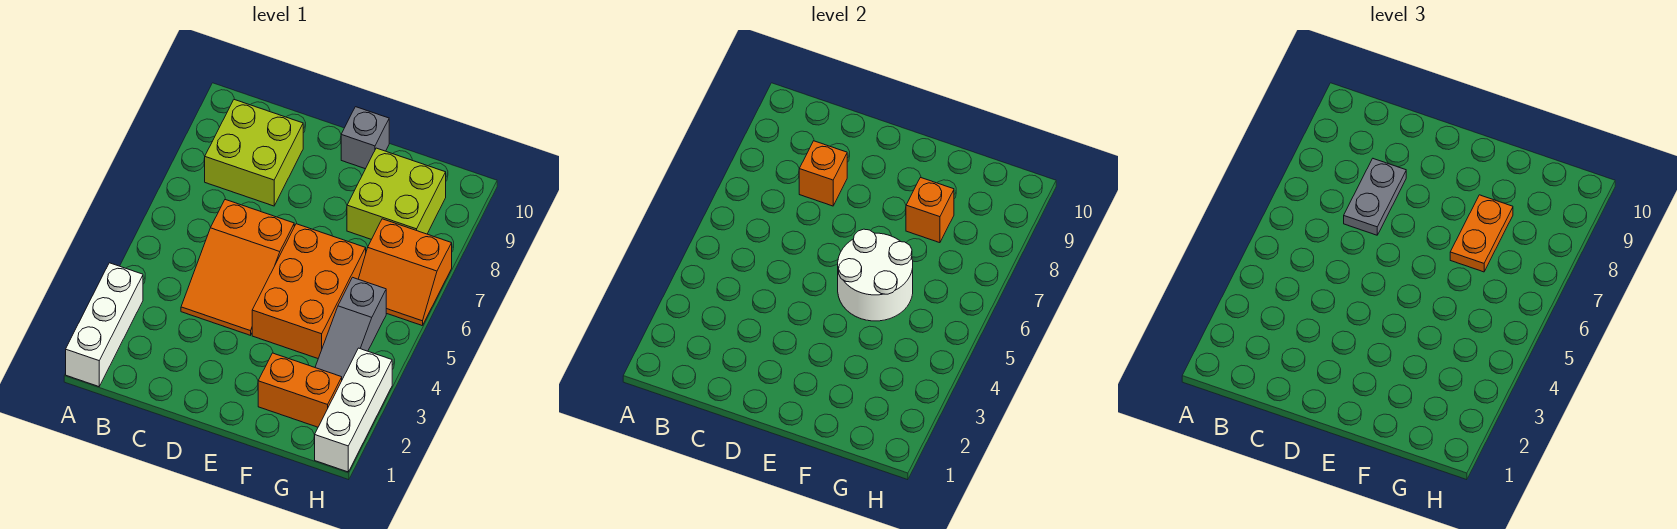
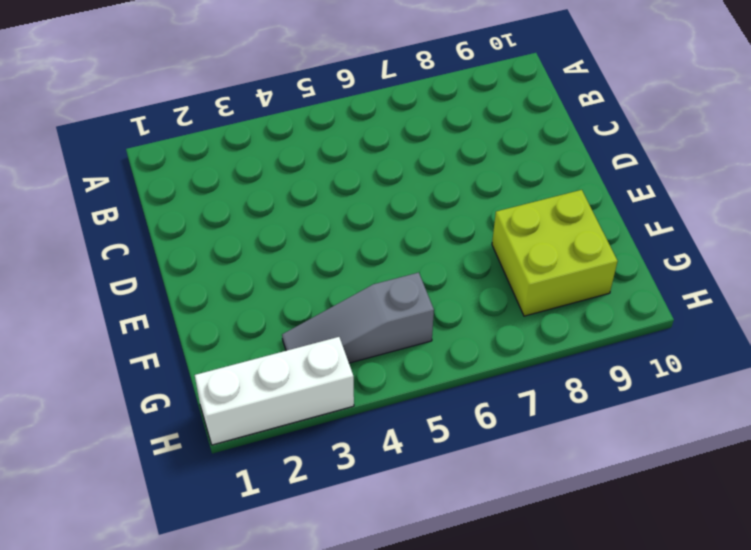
none -> white brick A1:A3 level 1
none -> lime brick B8:C9 level 1
none -> orange slope C4:D6 level 1 top 6

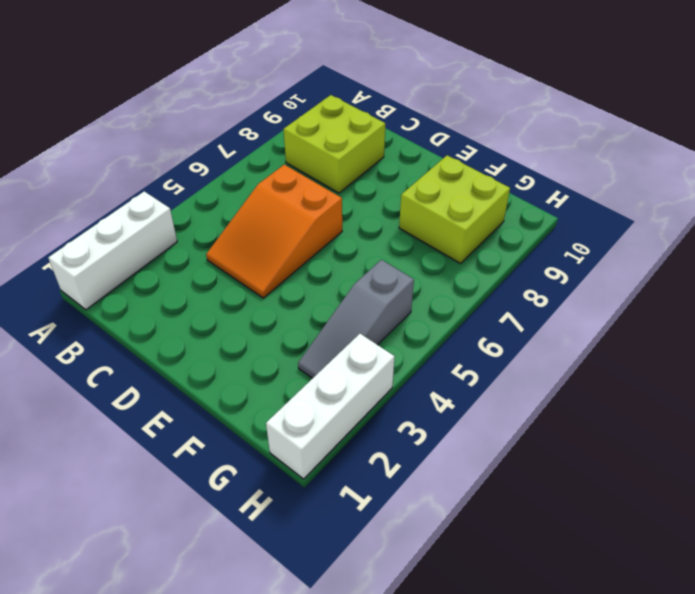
none -> orange brick E4:F6 level 1
none -> grey brick E10 level 1
none -> orange brick F2:G2 level 1

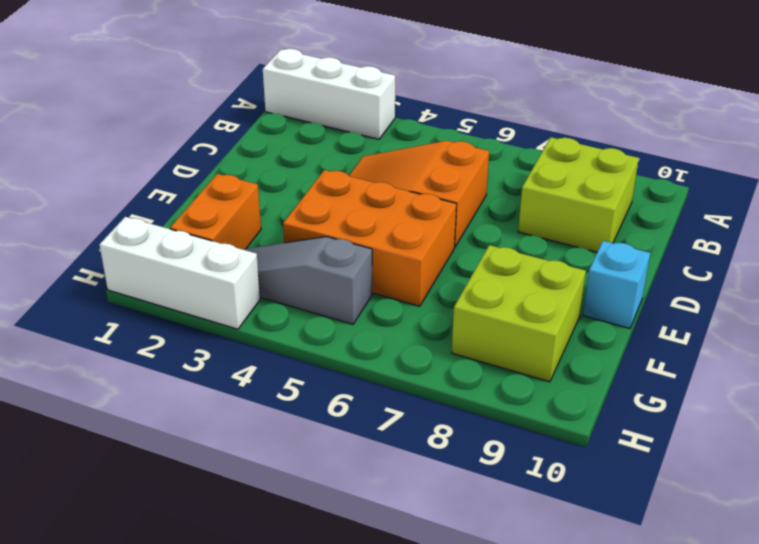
cyan brick E10 level 1 -> grey brick E10 level 1
none -> orange slope G6:H7 level 1 top 7
none -> orange brick C8 level 2
none -> white round brick E5:F6 level 2

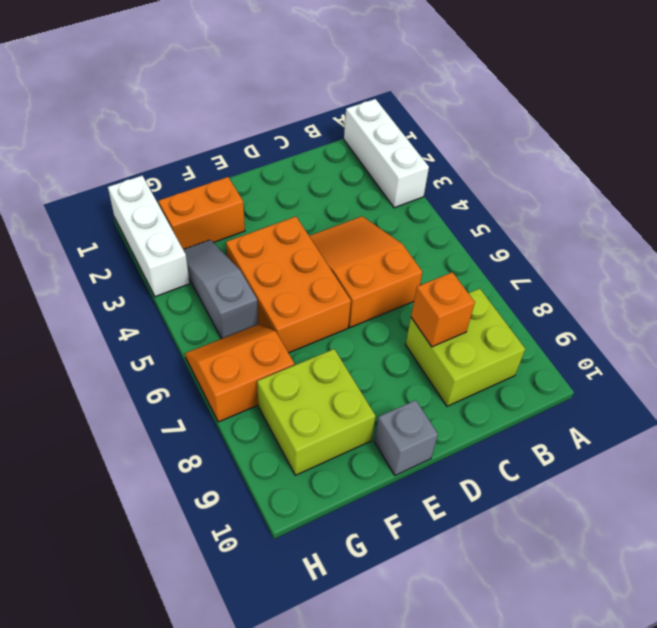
none -> white round brick E5:F6 level 2
none -> orange brick F8 level 2
none -> grey plate C7:C8 level 3

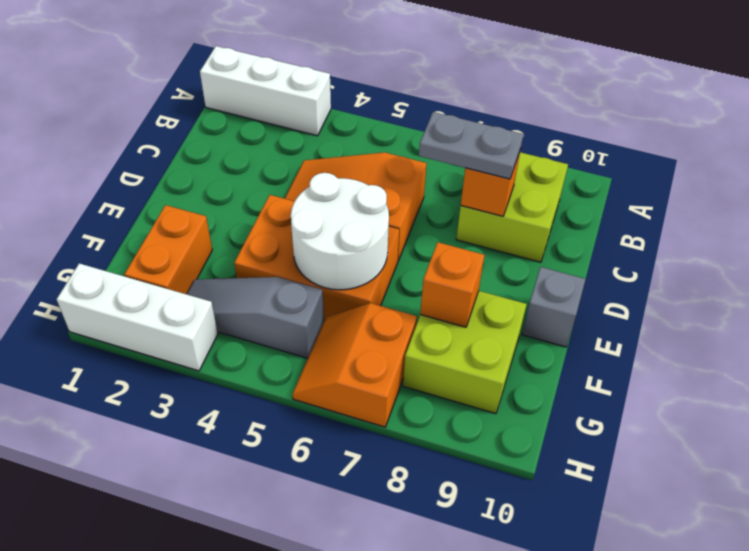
none -> orange plate F7:F8 level 3

